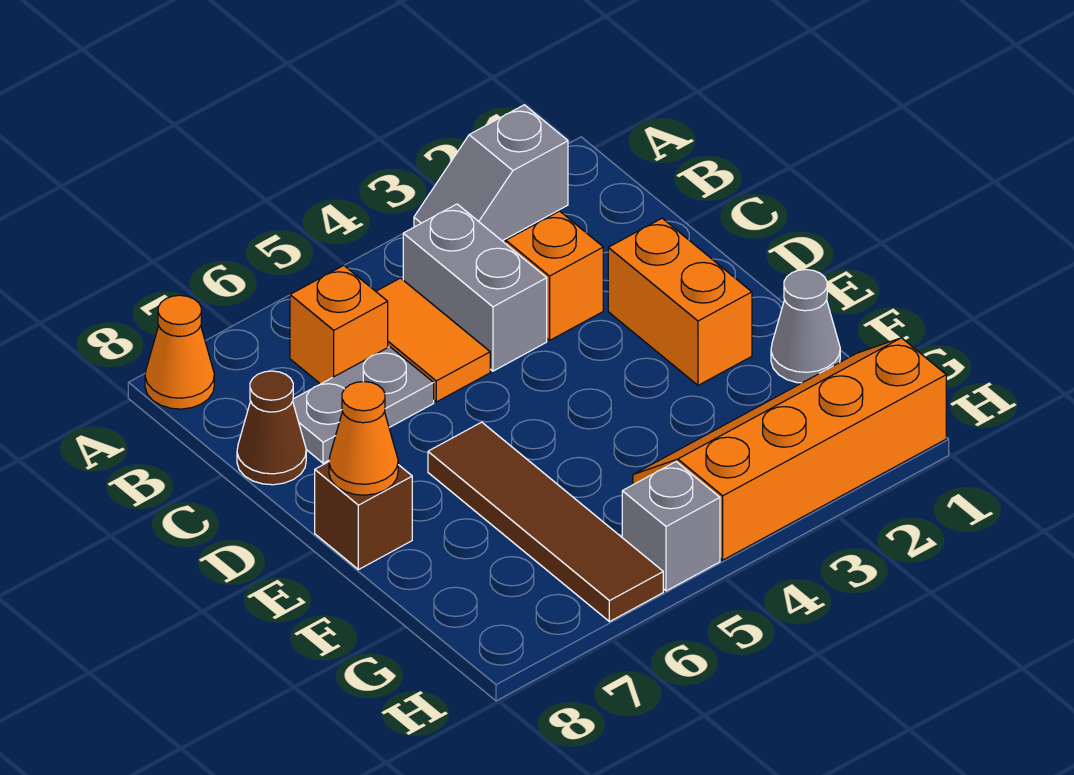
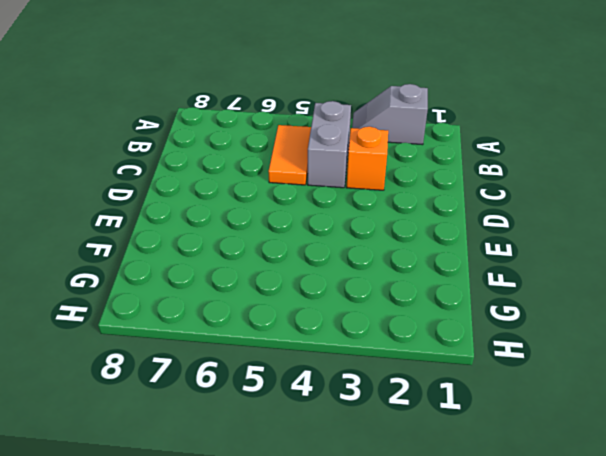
none -> orange cone A8 level 1
none -> orange brick B6 level 1
none -> grey plate C6:C7 level 1

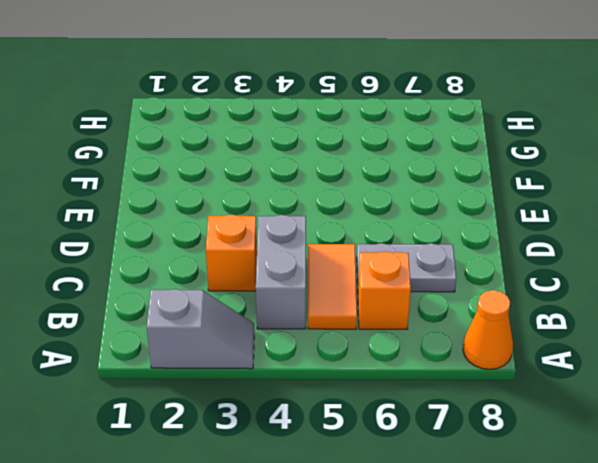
none -> brown cone C8 level 1
none -> orange brick D2:E2 level 1
none -> brown tile E6:H6 level 1

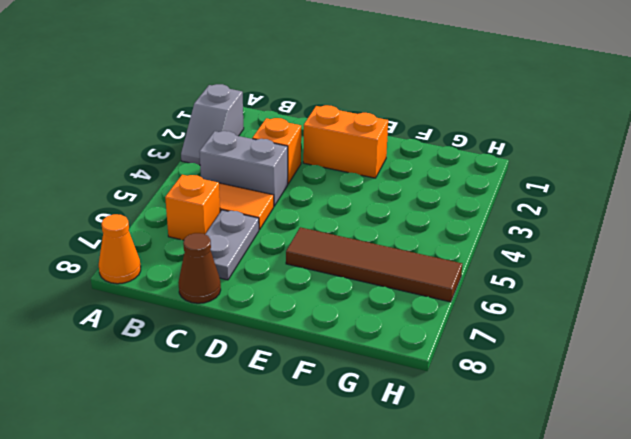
none -> brown brick E8 level 1
none -> grey cone F1 level 1
none -> orange slope G1:H4 level 1 top H

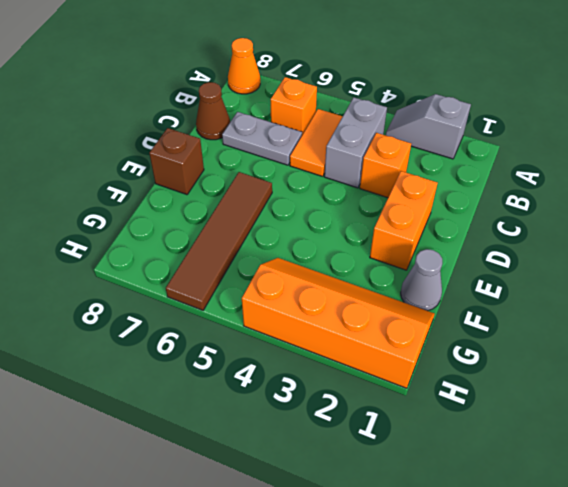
none -> grey brick H5 level 1
none -> orange cone E8 level 2

